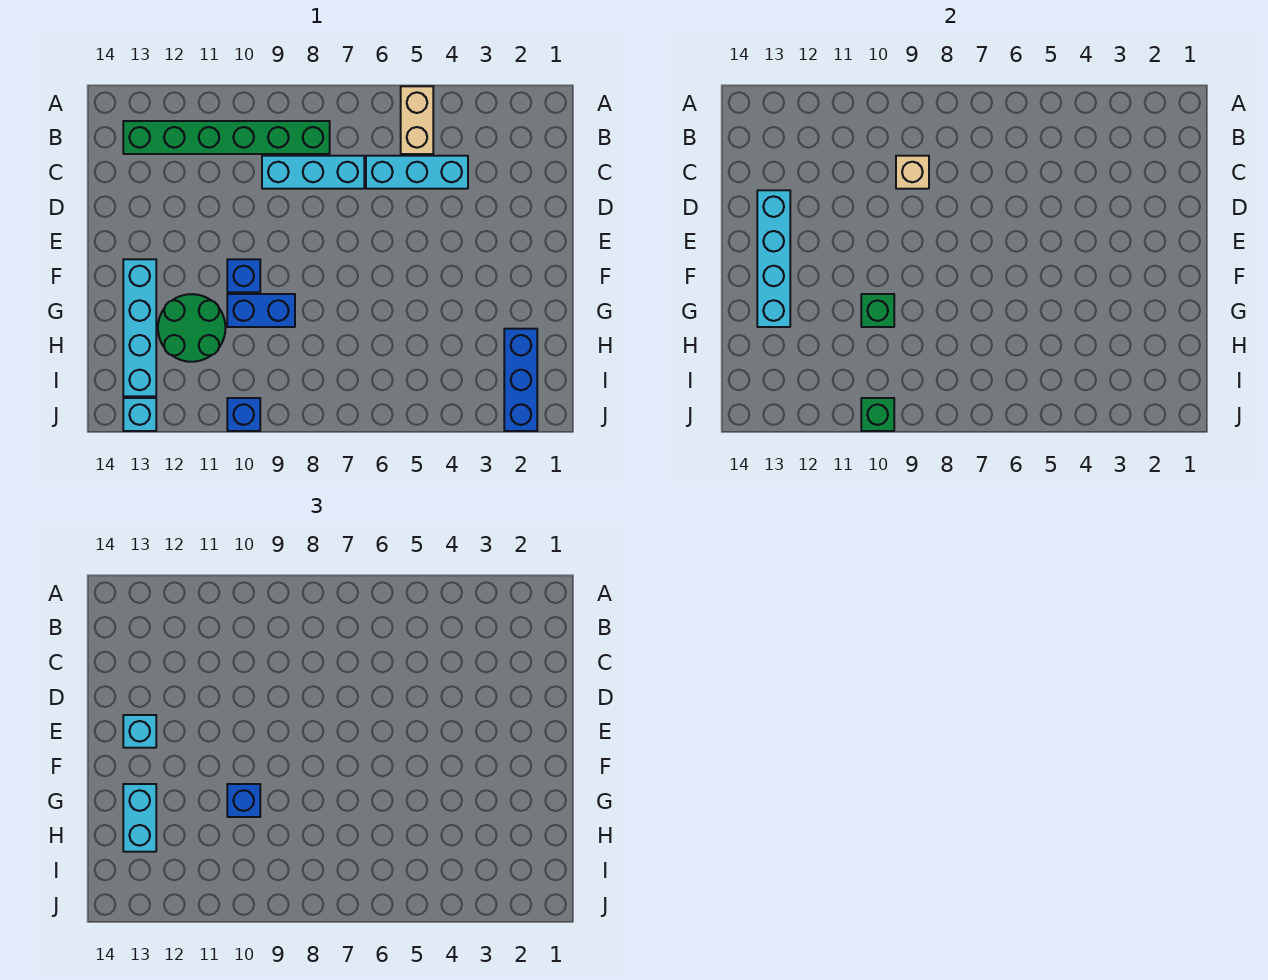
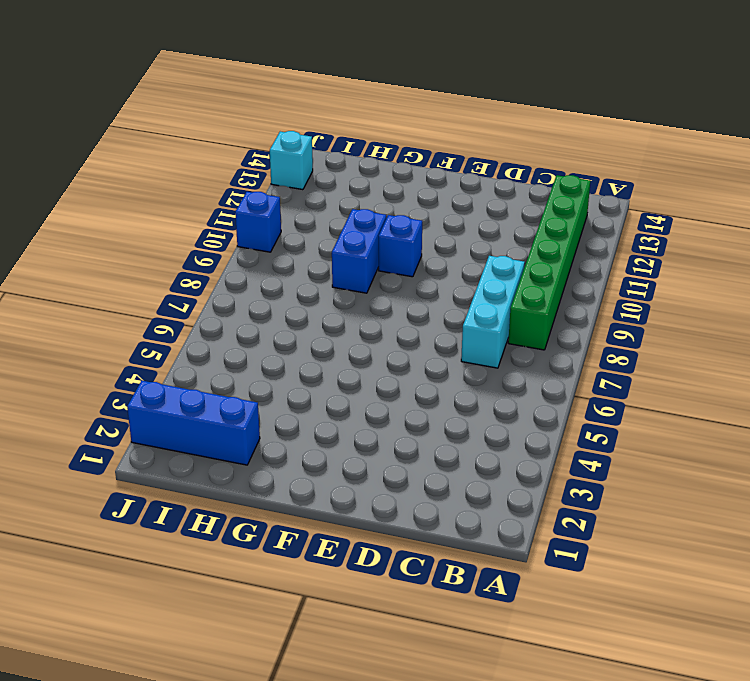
none -> tan brick A5:B5 level 1
none -> cyan brick C4:C6 level 1
none -> cyan brick F13:I13 level 1

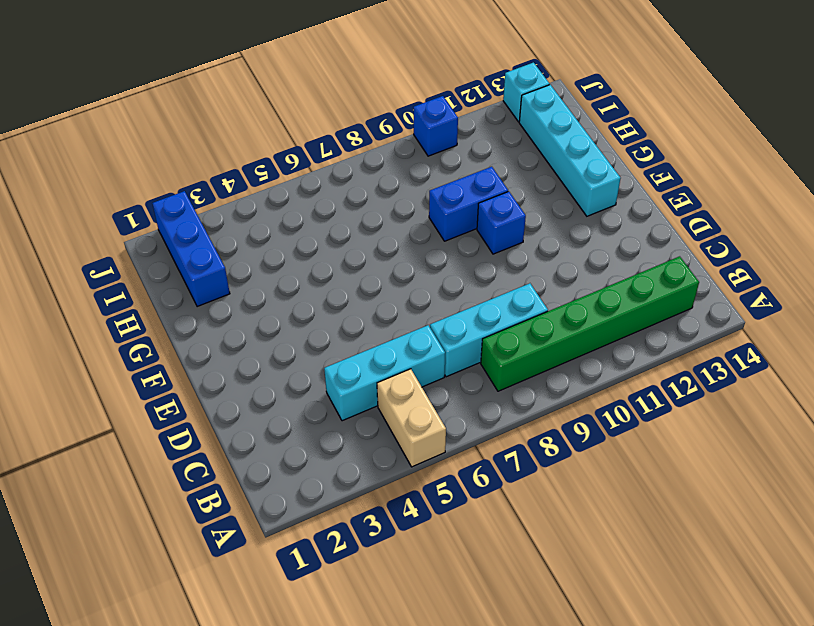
none -> green round brick G11:H12 level 1
none -> tan brick C9 level 2
none -> cyan brick D13:G13 level 2

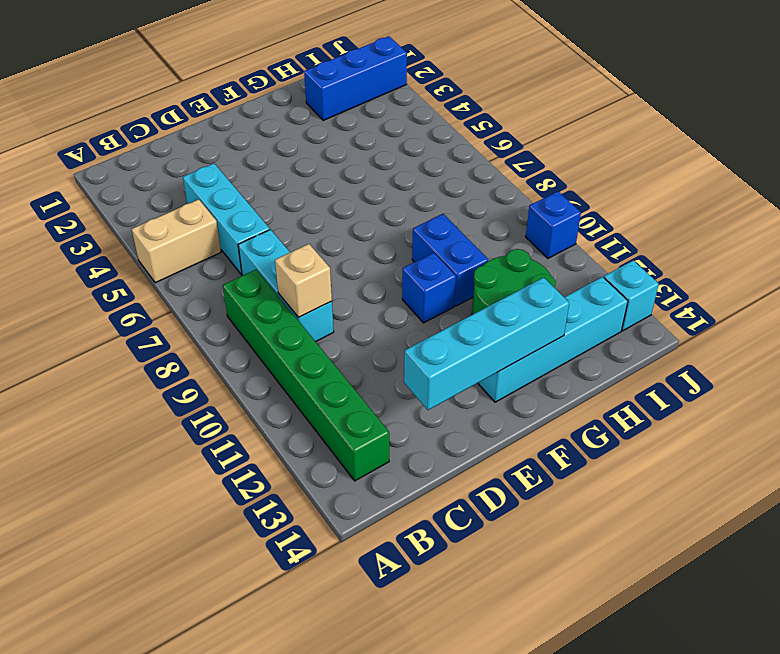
none -> green brick G10 level 2
none -> green brick J10 level 2
none -> cyan brick E13 level 3

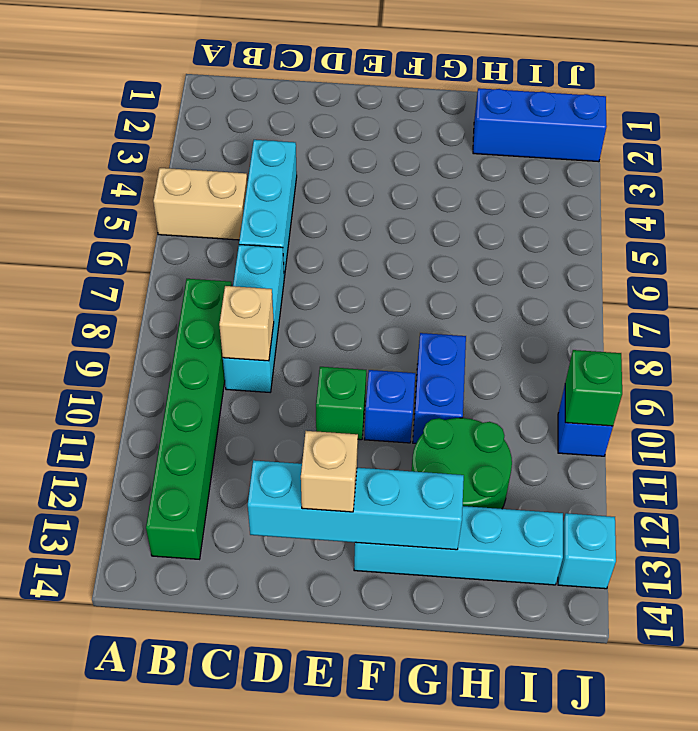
green brick E10 level 1 -> green brick G10 level 2
tan brick E13 level 3 -> cyan brick E13 level 3
none -> blue brick G10 level 3
none -> cyan brick G13:H13 level 3

